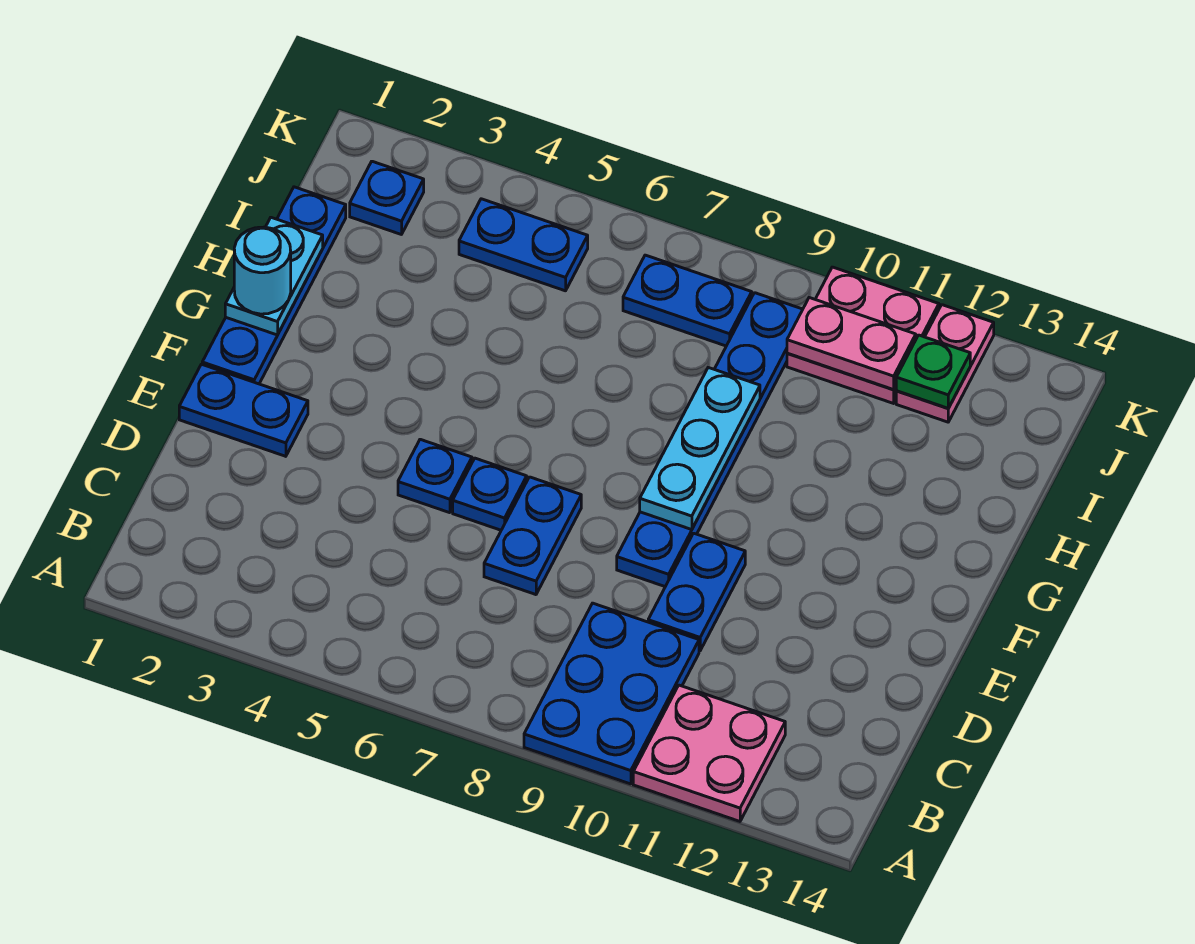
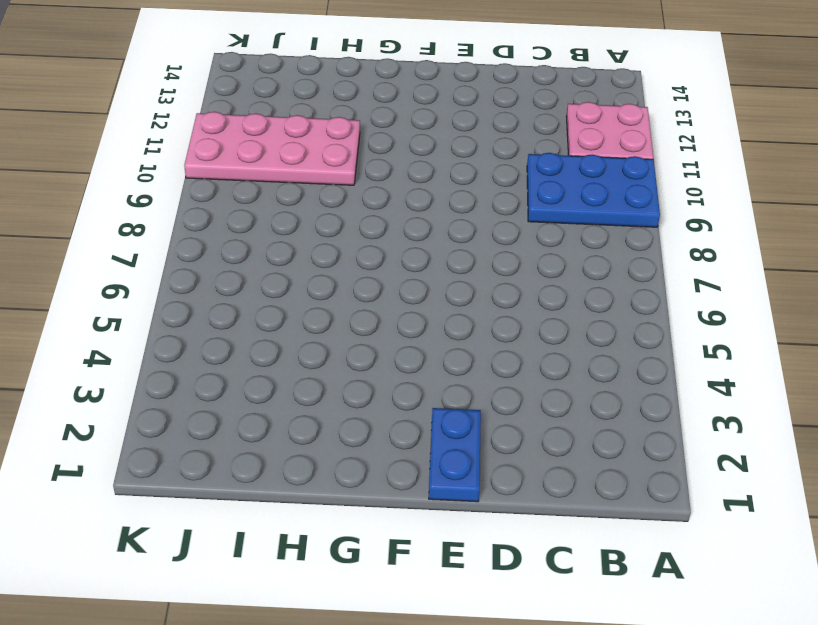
pink plate H10:K11 level 1 -> pink plate J10:K11 level 1
none -> blue plate D7:E7 level 1
none -> blue plate D10:E10 level 1
none -> blue plate E5 level 1

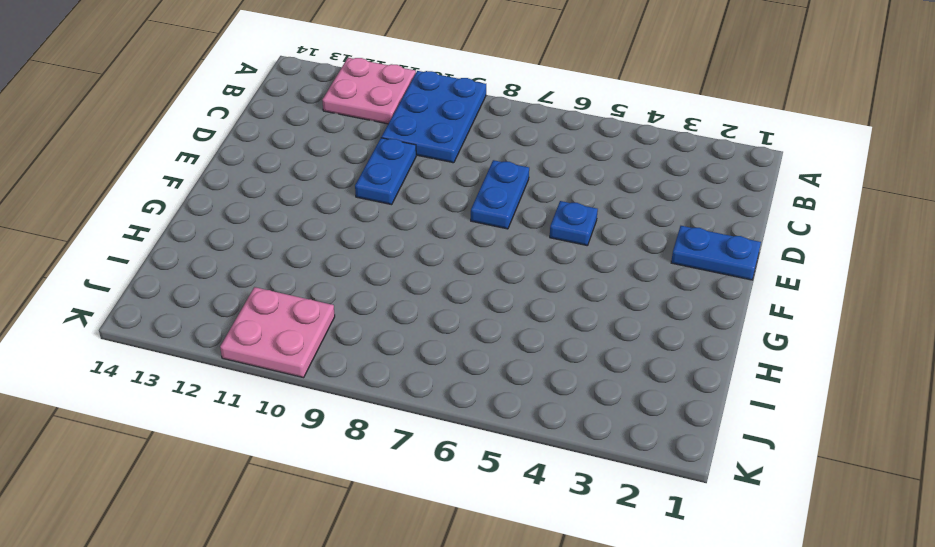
none -> blue plate E6 level 1
none -> blue plate E9:J9 level 1
none -> blue plate F1:I1 level 1

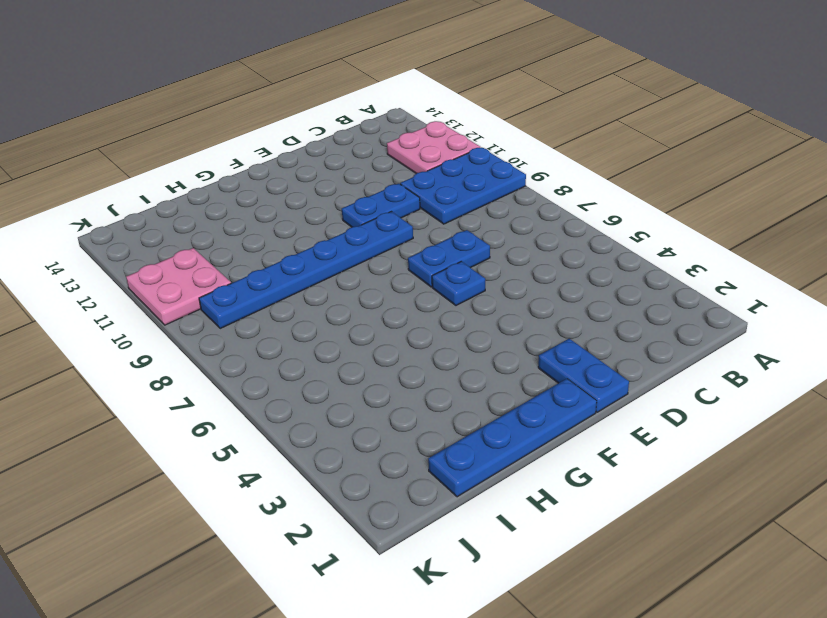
none -> blue plate E5 level 1
none -> blue plate J2 level 1
none -> blue plate J4:J5 level 1

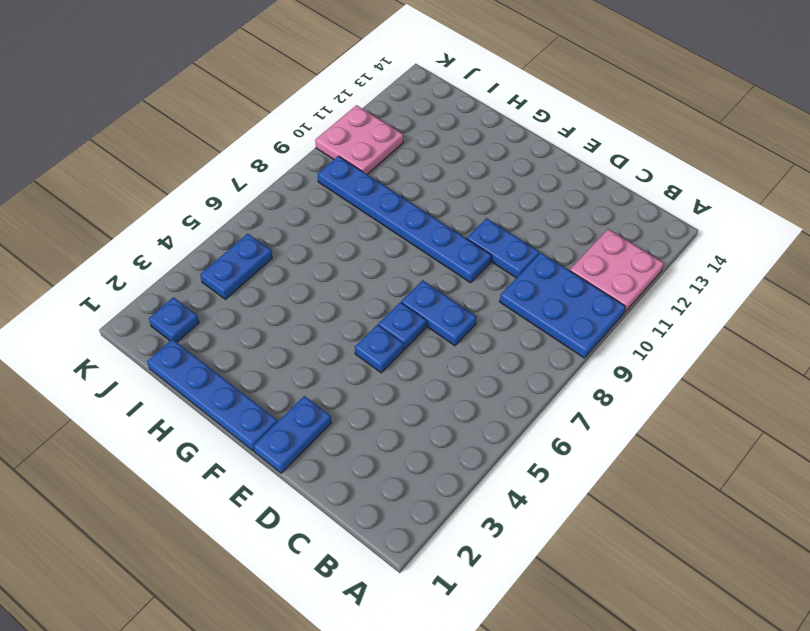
none -> blue plate J7:J8 level 1
none -> pink plate J12:K12 level 1
none -> cyan plate F9:H9 level 2

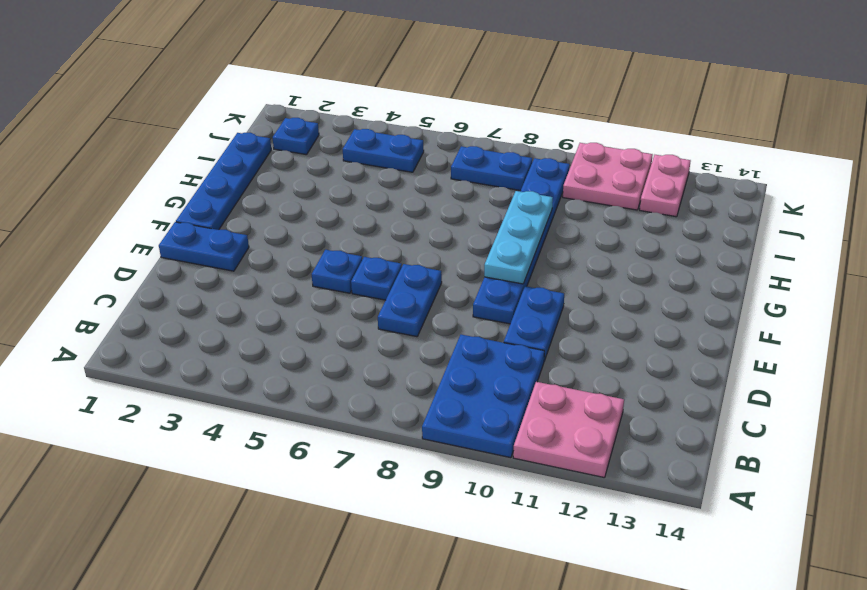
none -> cyan plate G1:H1 level 2
none -> pink plate J10:J11 level 2
none -> green plate J12 level 2

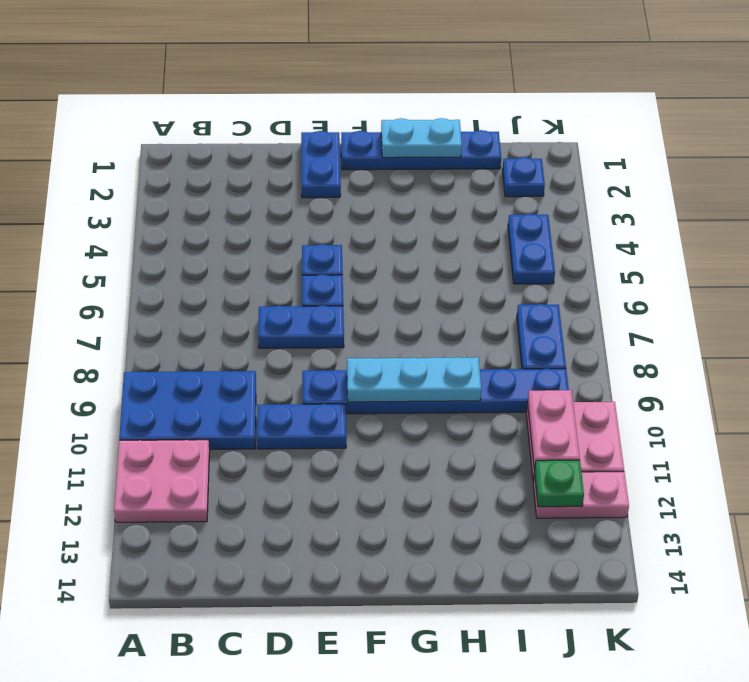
none -> cyan round brick G1 level 3

